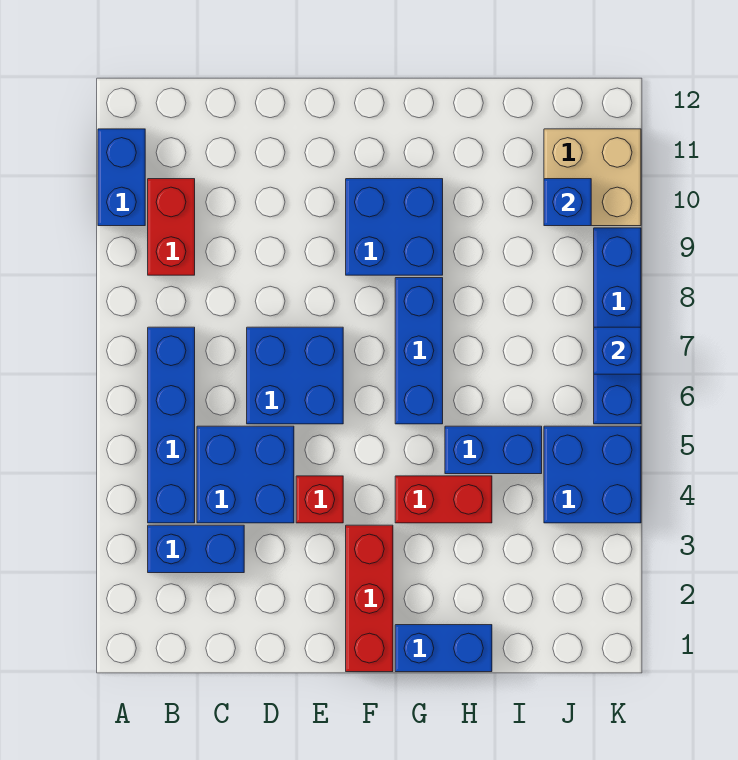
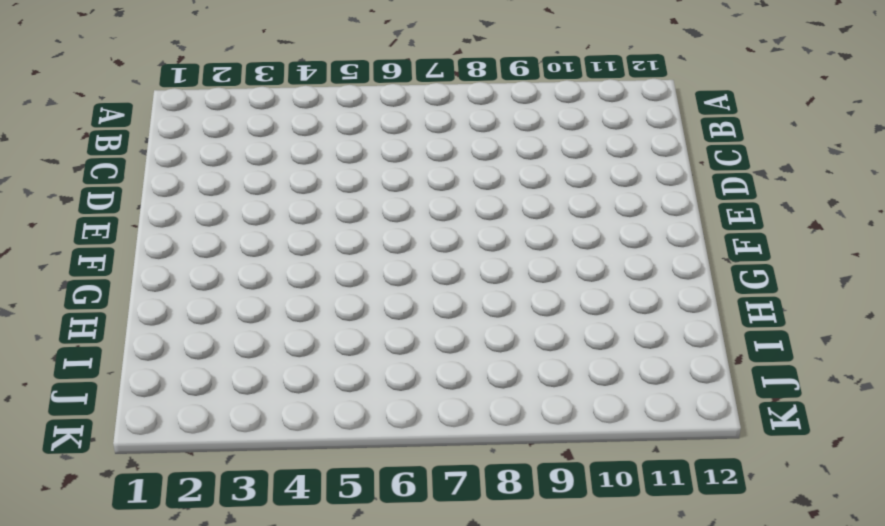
none -> blue brick A10:A11 level 1
none -> blue brick B3:C3 level 1
none -> blue brick B4:B7 level 1

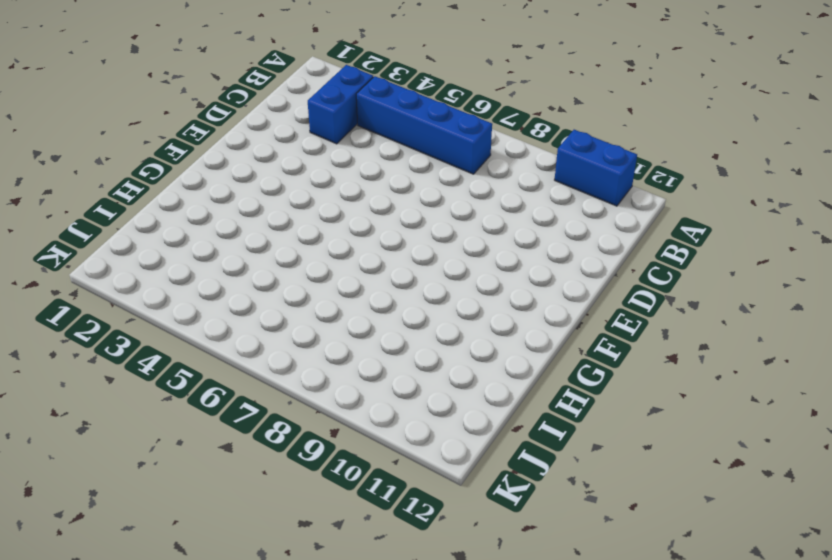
none -> red brick B9:B10 level 1
none -> blue brick C4:D5 level 1
none -> blue brick D6:E7 level 1

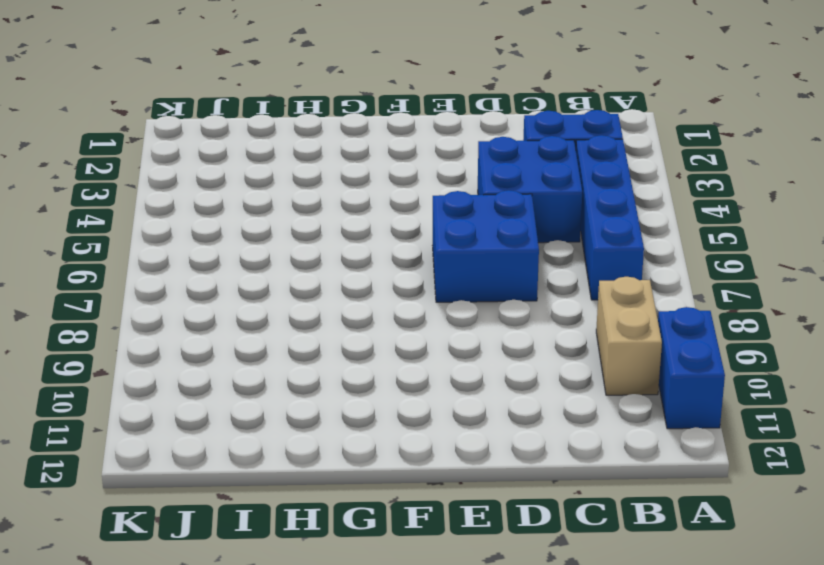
tan brick B9:B10 level 1 -> red brick B9:B10 level 1
none -> red brick E4 level 1
none -> red brick F1:F3 level 1
none -> blue brick F9:G10 level 1

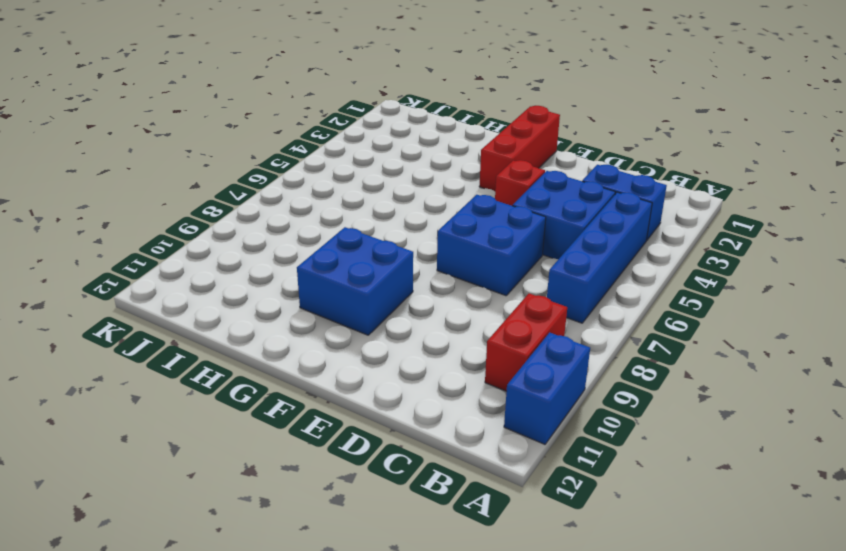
none -> blue brick G1:H1 level 1
none -> red brick G4:H4 level 1
none -> blue brick G6:G8 level 1

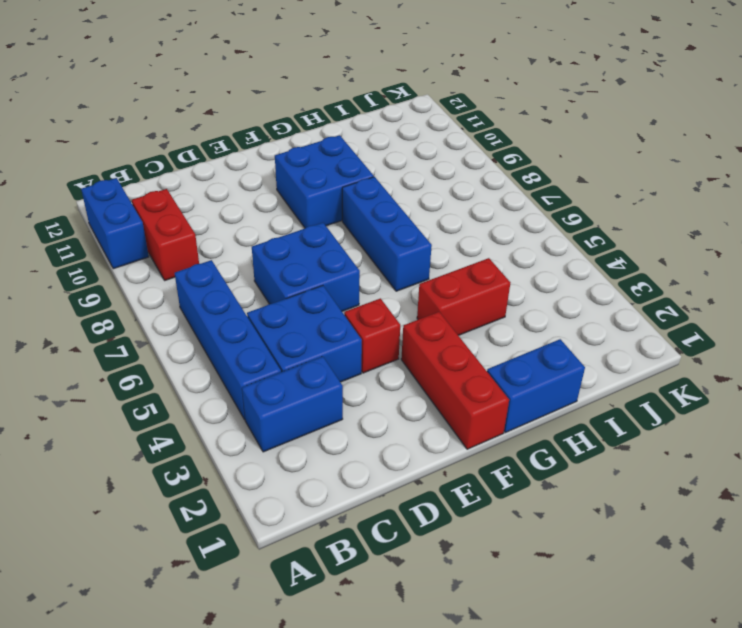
none -> blue brick H5:I5 level 1
none -> blue brick J4:K5 level 1
none -> tan brick J10:K11 level 1

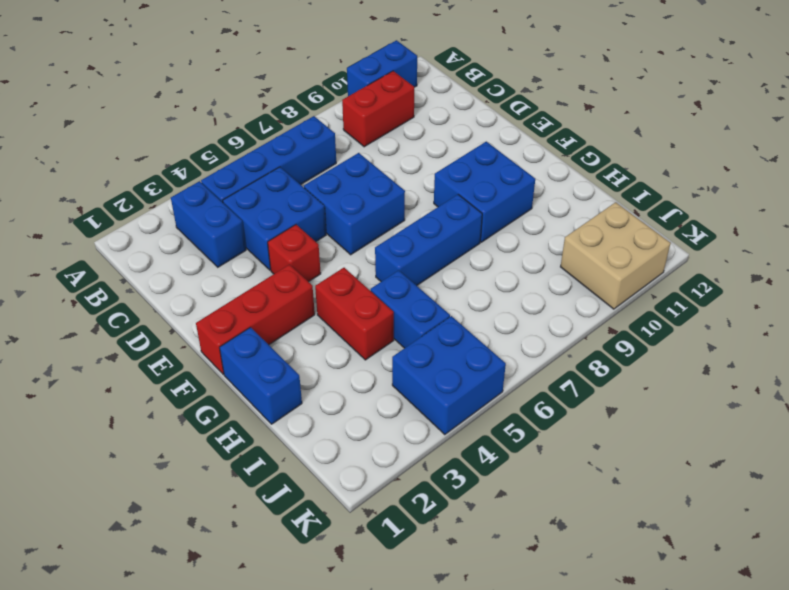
none -> blue brick K6:K9 level 1
none -> blue brick J10 level 2
none -> blue brick K7 level 2

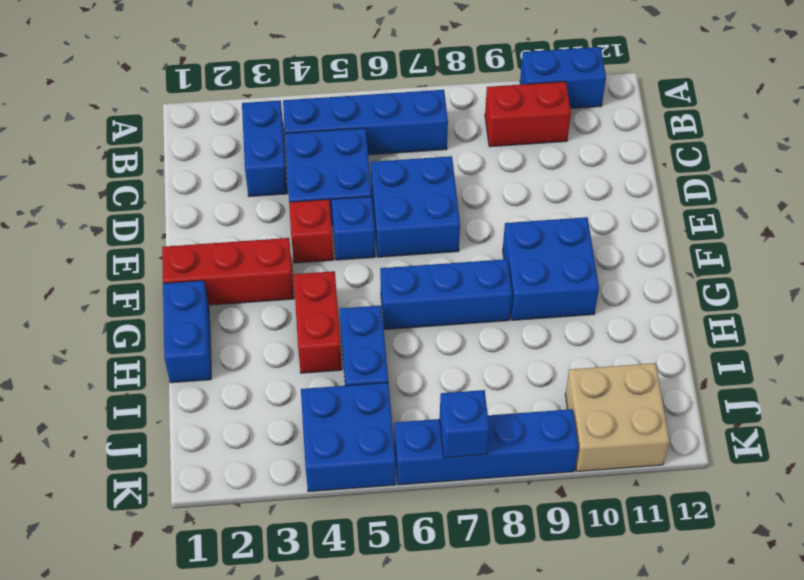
blue brick E5 level 1 -> blue brick J10 level 2

